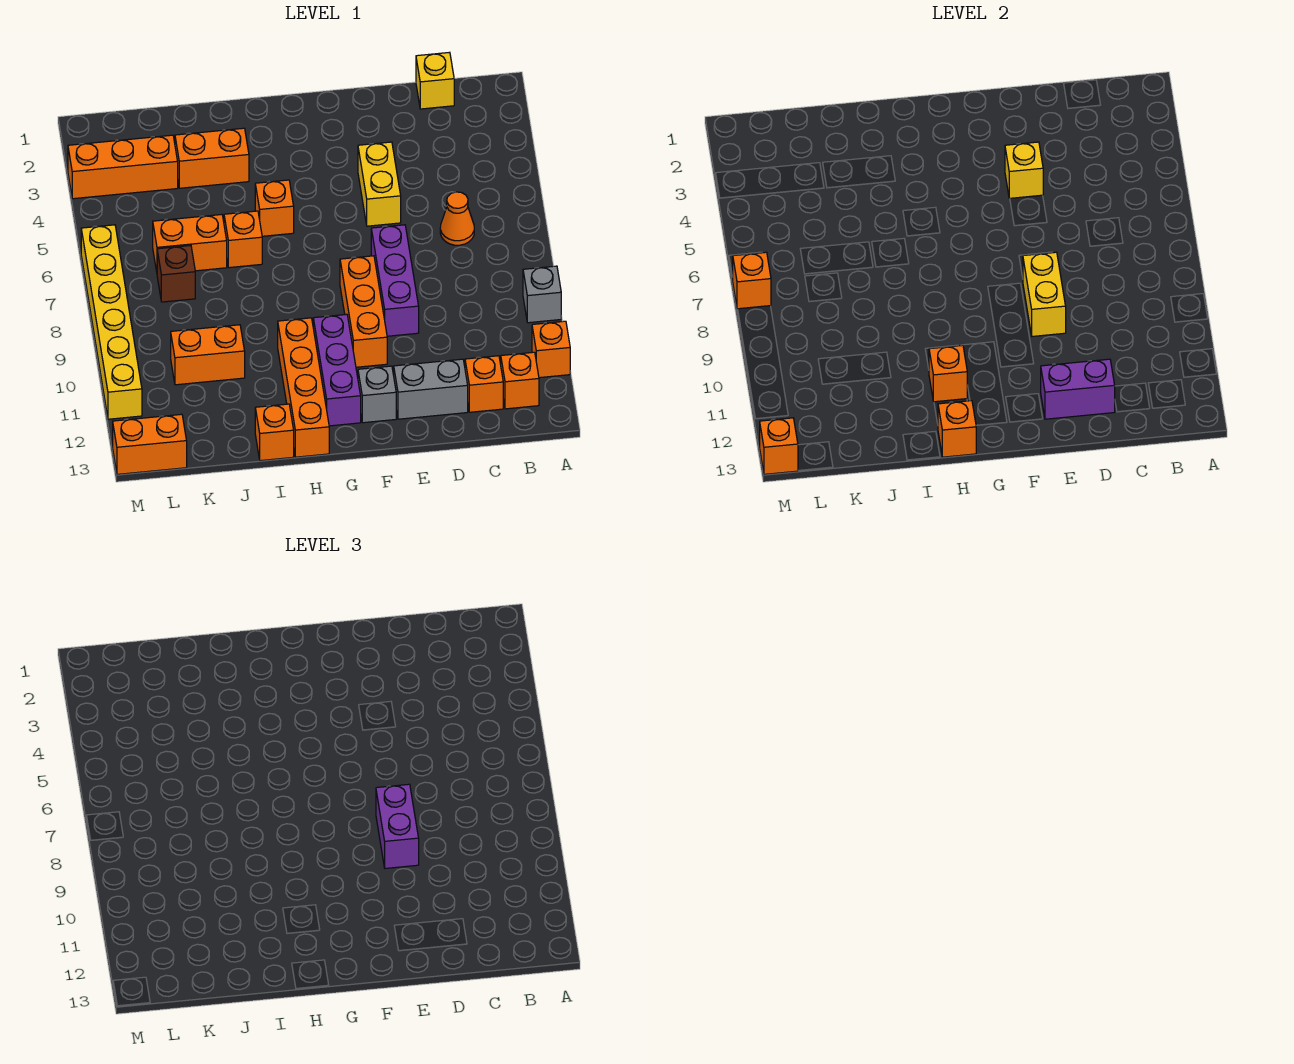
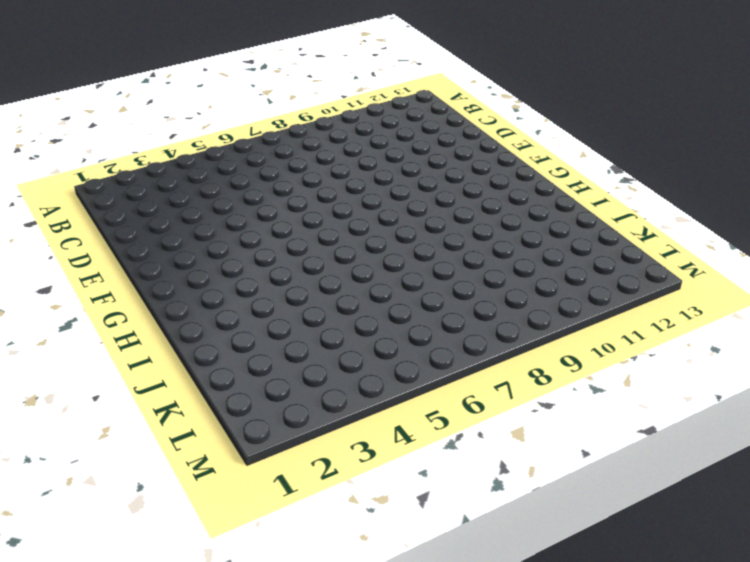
none -> grey brick A9 level 1
none -> orange brick A11 level 1
none -> orange brick B12 level 1
none -> yellow brick C1 level 1

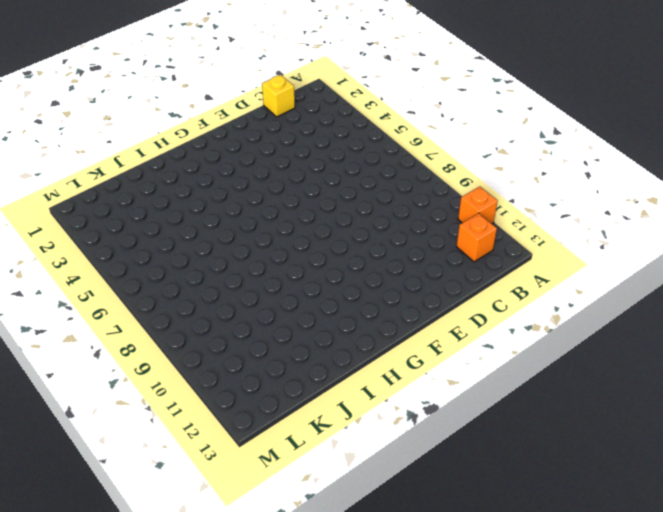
none -> grey brick A9 level 1
none -> orange cone C6 level 1
none -> orange brick C12 level 1
none -> grey brick D12:E12 level 1

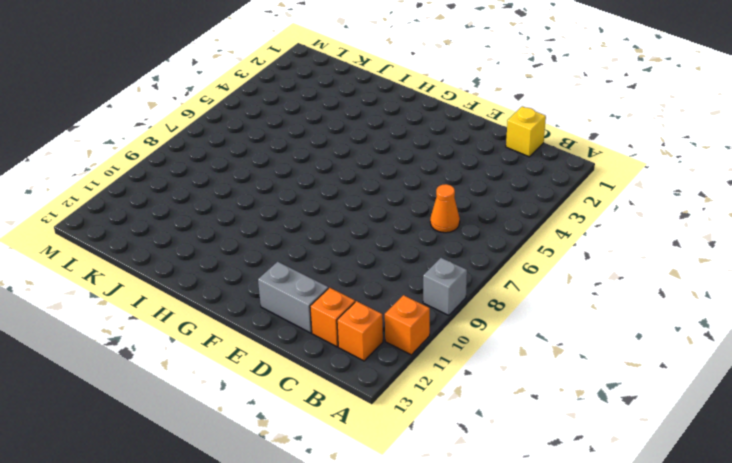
none -> yellow brick E4:E5 level 1
none -> purple brick E7:E9 level 1
none -> orange brick F8:F10 level 1
none -> grey brick F12 level 1

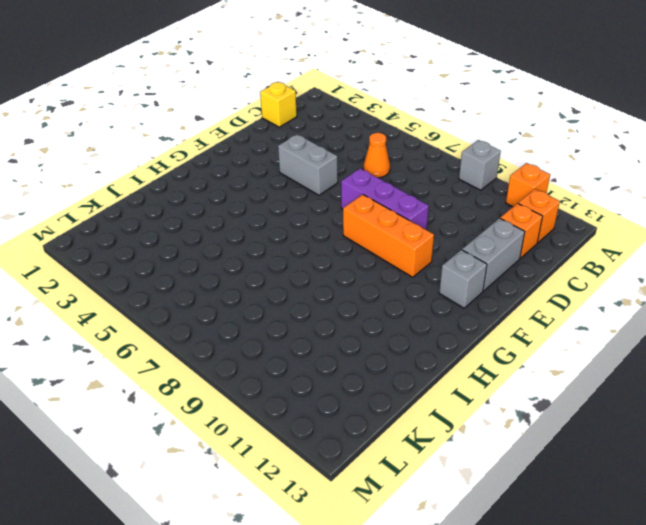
grey brick E4:E5 level 1 -> yellow brick E4:E5 level 1
none -> purple brick G10:G12 level 1
none -> orange brick H5 level 1
none -> orange brick H10:H13 level 1
none -> orange brick I3:J3 level 1

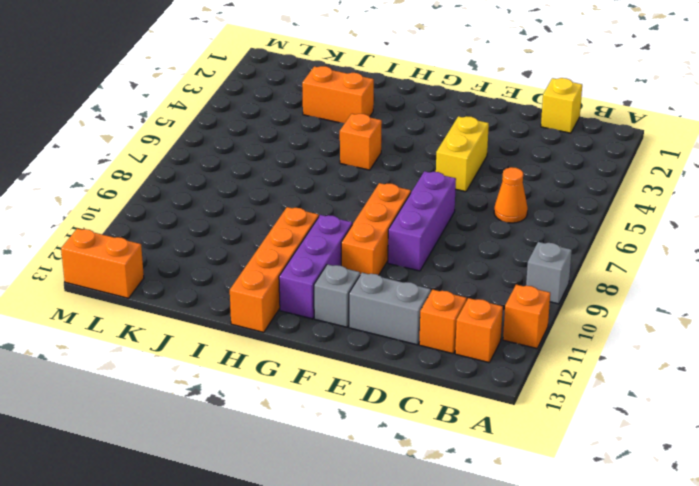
none -> orange brick I6 level 1
none -> orange brick I13 level 1
none -> orange brick J6:K6 level 1
none -> orange brick J10:K10 level 1

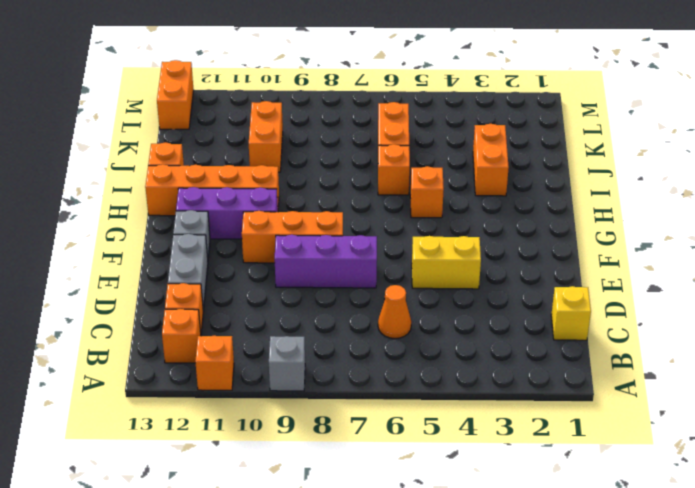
none -> orange brick K3:M3 level 1
none -> brown brick K7 level 1
none -> yellow brick M6:M11 level 1
none -> purple brick D12:E12 level 2

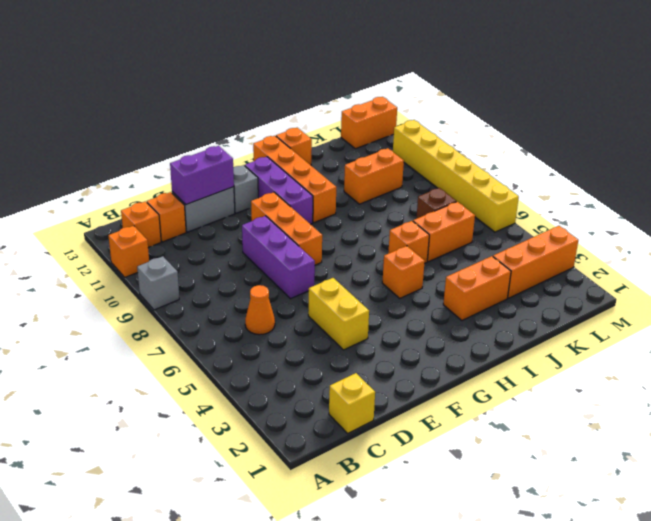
none -> yellow brick E4 level 2
none -> yellow brick E8:E9 level 2
none -> orange brick H11 level 2
none -> orange brick H13 level 2

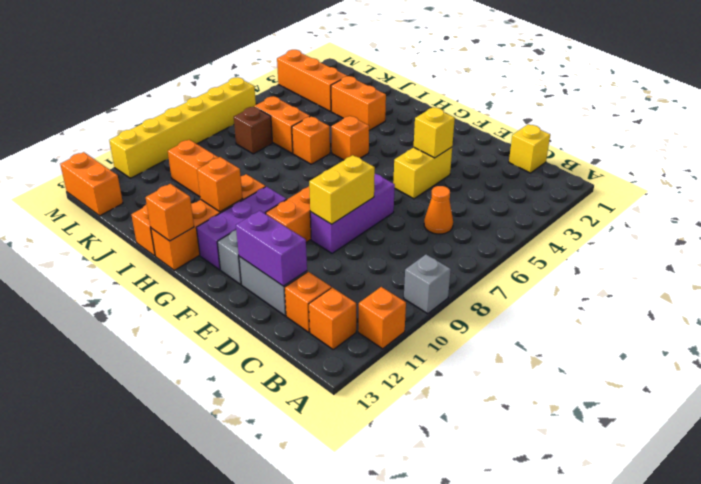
none -> orange brick M7 level 2
none -> orange brick M13 level 2
none -> purple brick E8:E9 level 3

